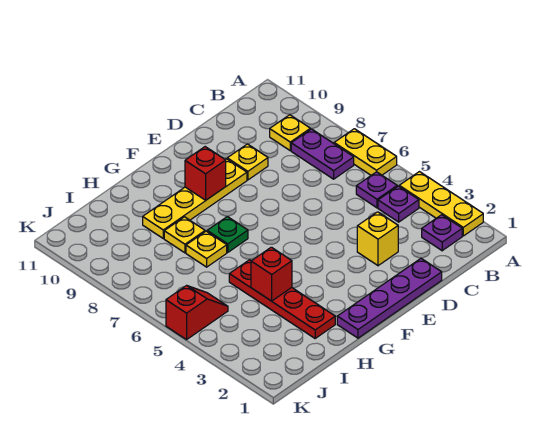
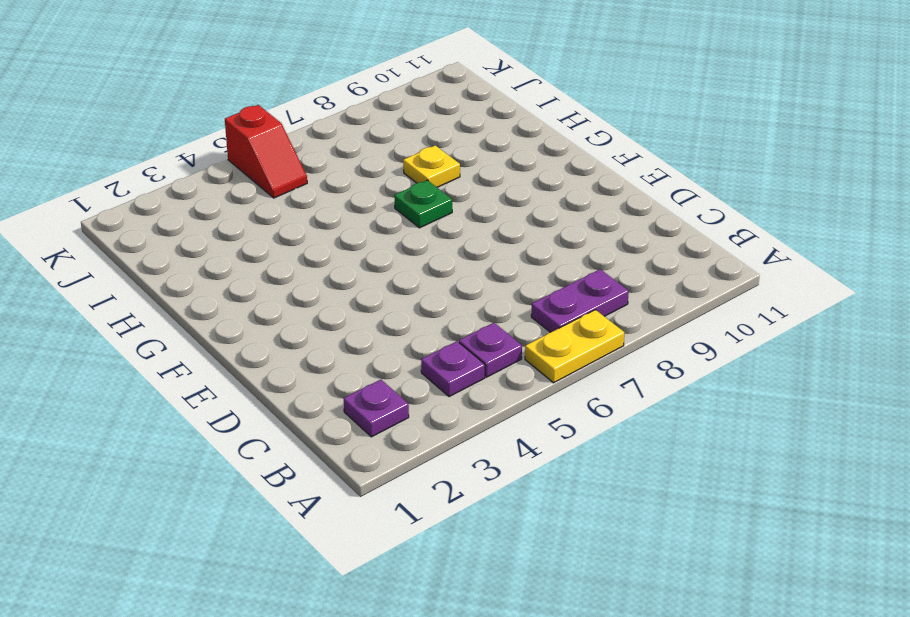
none -> yellow plate A2:A4 level 1
none -> yellow plate B9 level 1
none -> purple plate D1:G1 level 1

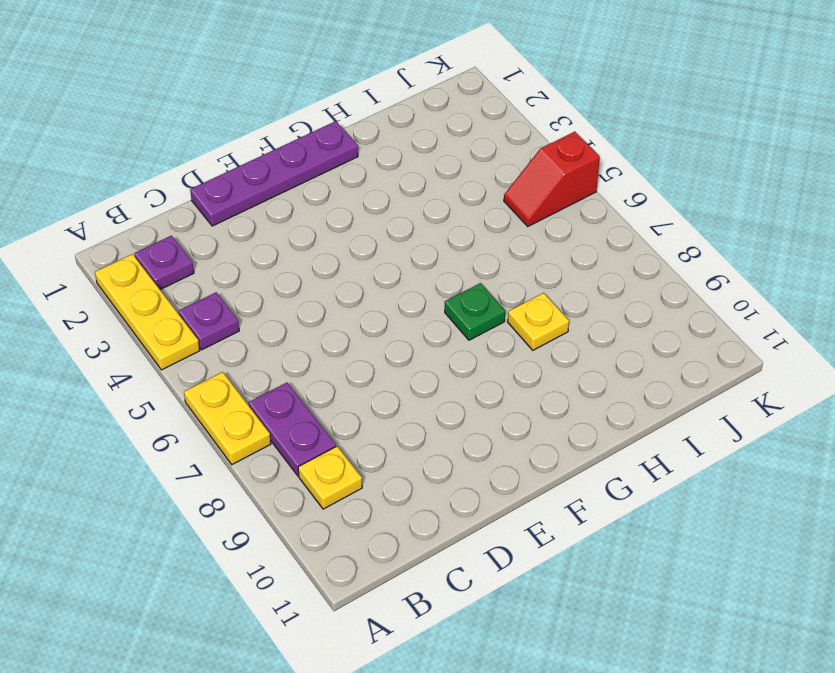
none -> purple plate B5 level 1
none -> yellow brick D3 level 1
none -> yellow plate D9 level 1

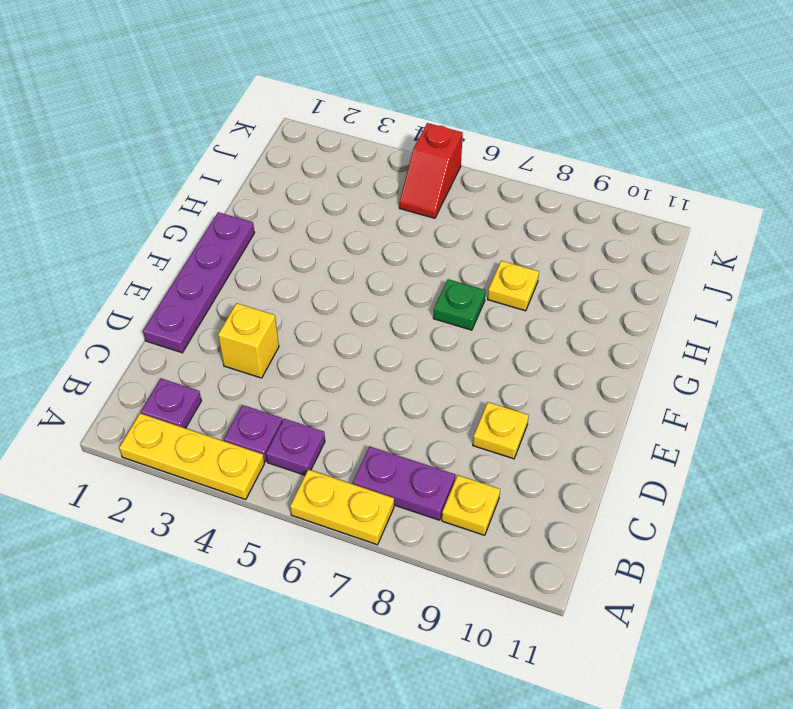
none -> yellow plate E9:H9 level 1
none -> red plate H2:H5 level 1
none -> yellow plate H7 level 1

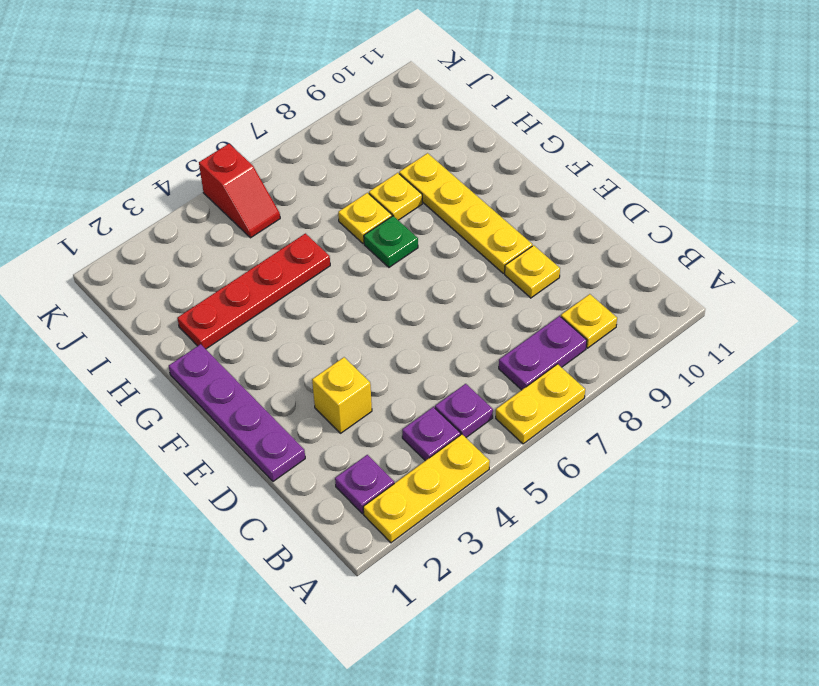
none -> red brick F9 level 2
none -> red brick H4 level 2

